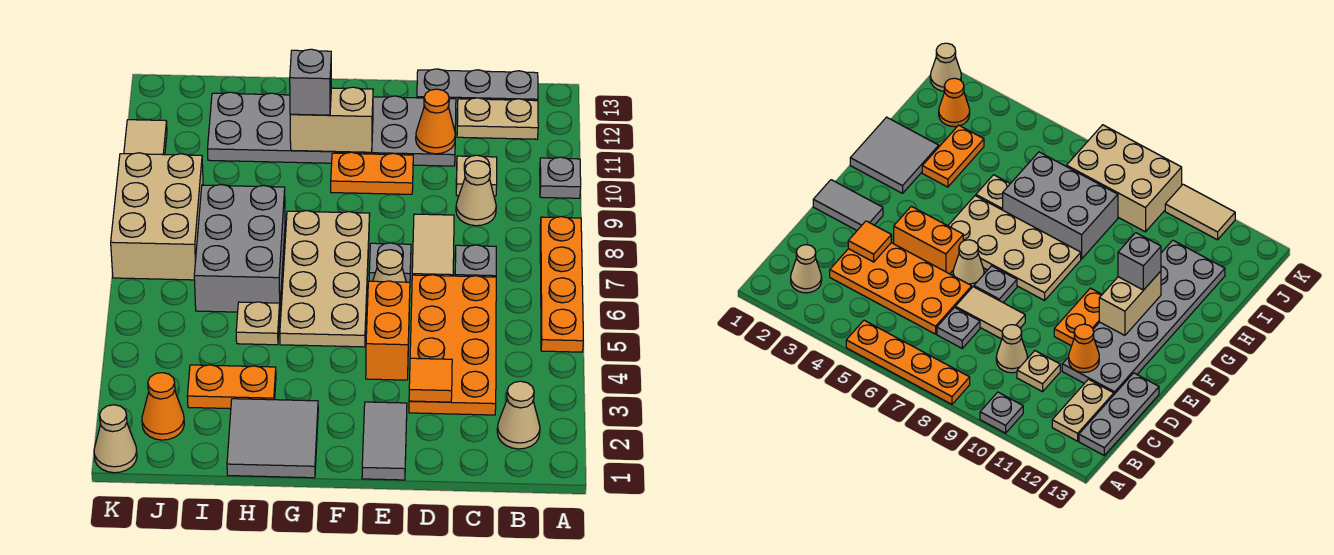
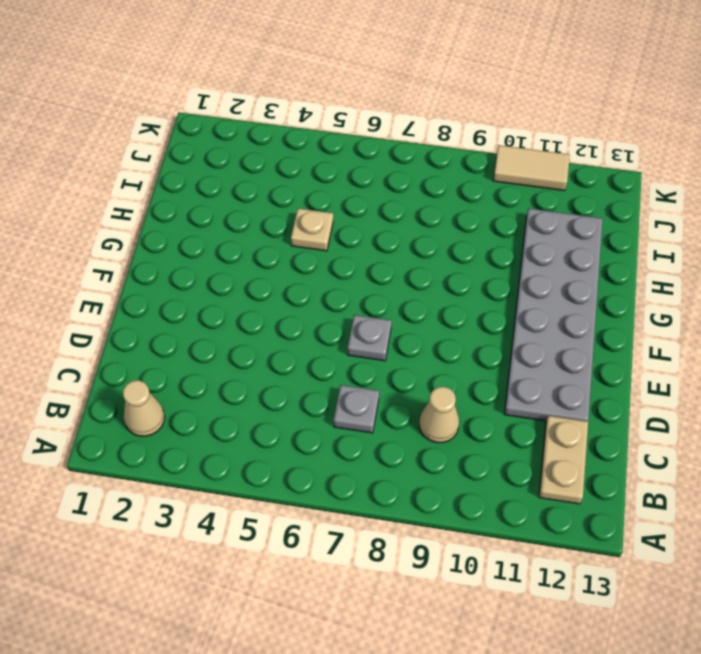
none -> orange plate A5:A8 level 1
none -> grey plate A10 level 1
none -> grey plate B13:D13 level 1

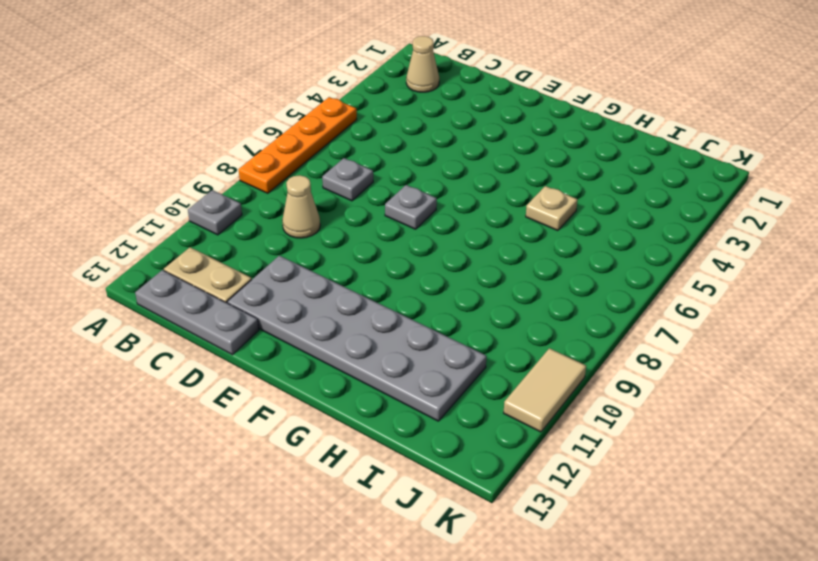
none -> orange plate C3:D6 level 1
none -> tan plate C10 level 1
none -> tan tile D7:D8 level 1

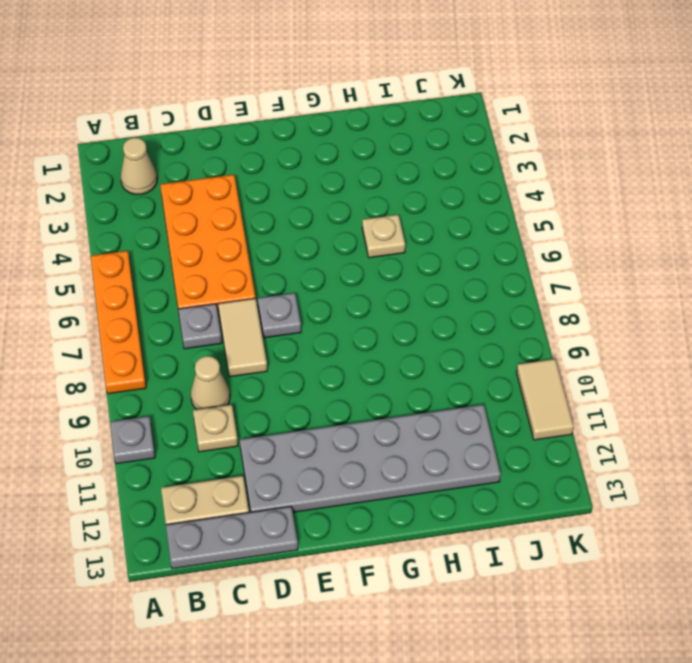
none -> grey tile E1:E2 level 1
none -> orange brick E4:E5 level 1
none -> tan cone E6 level 1

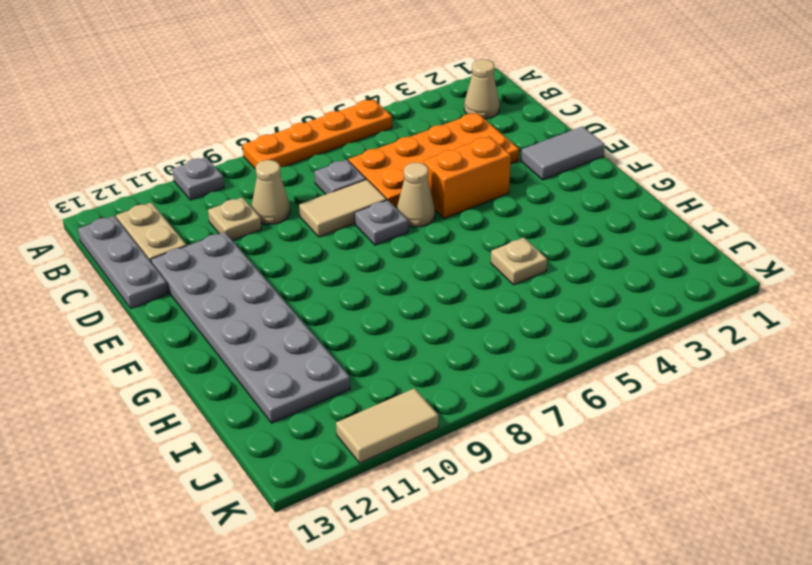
none -> orange plate E10:F10 level 1
none -> tan plate F5:G8 level 1
none -> grey tile G1:H2 level 1

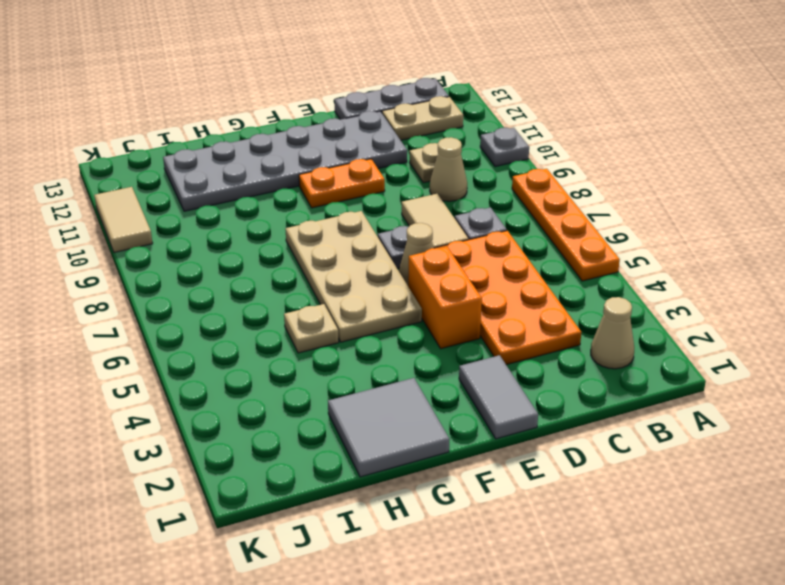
none -> orange plate H3:I3 level 1
none -> grey brick H6:I8 level 1
none -> orange cone J2 level 1

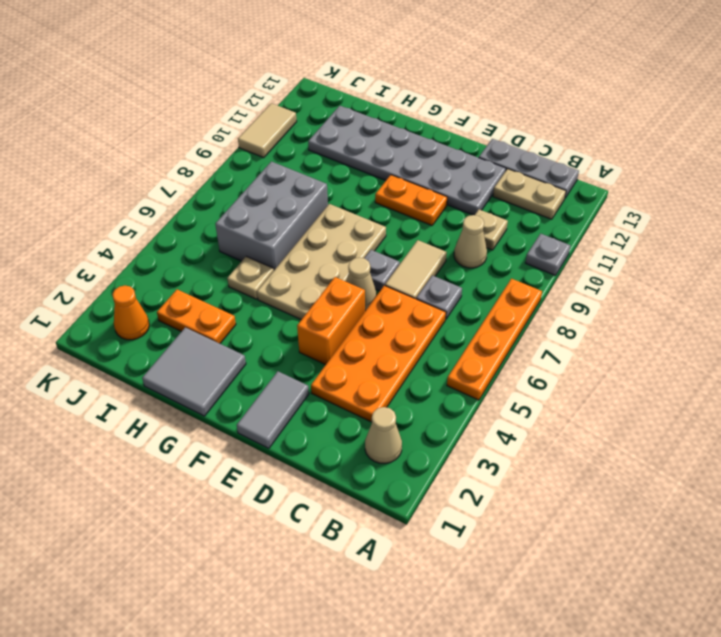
none -> tan brick J7:K9 level 1
none -> tan cone K1 level 1
none -> orange tile D3 level 2

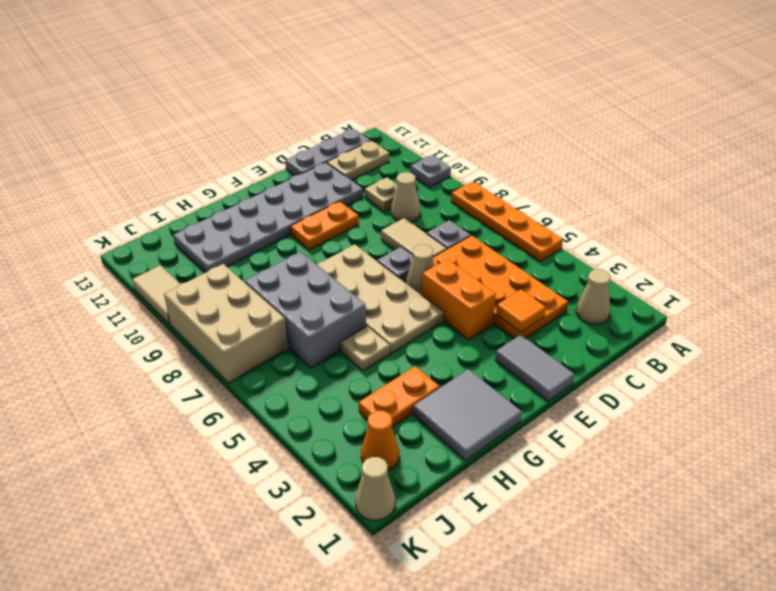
none -> orange cone D11 level 2
none -> tan brick F11:G11 level 2
none -> grey brick G11 level 3

